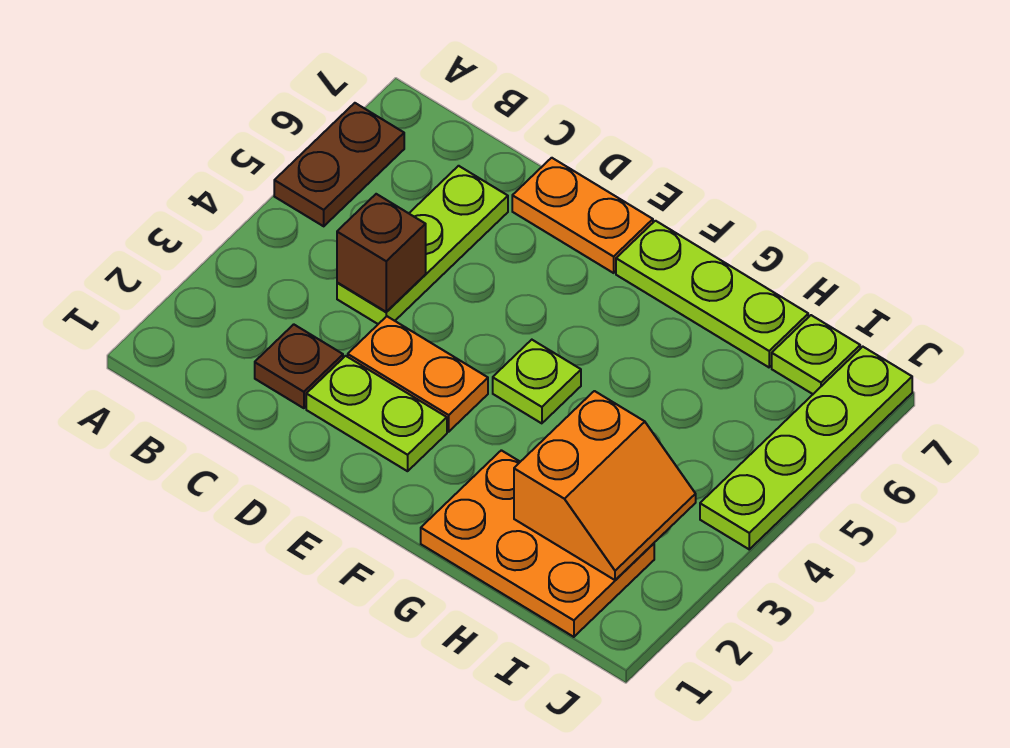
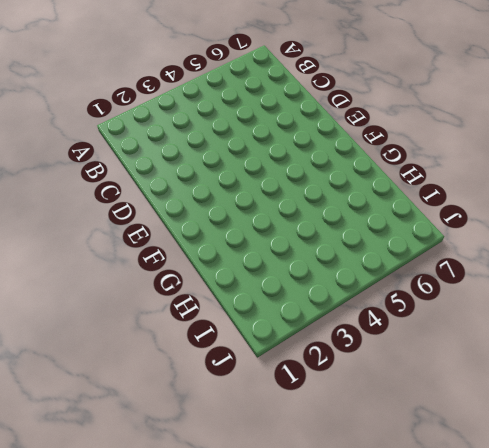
none -> brown plate A5:A6 level 1
none -> brown plate C2 level 1
none -> lime plate C4:C6 level 1

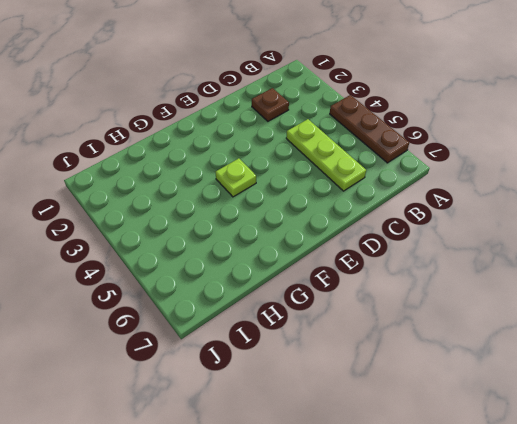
brown plate A4:A6 level 1 -> brown plate A5:A6 level 1
none -> lime plate D2:E2 level 1
none -> orange plate D3:E3 level 1
none -> orange plate D7:E7 level 1

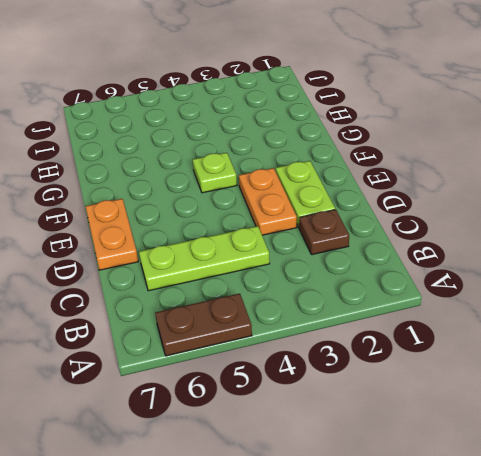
none -> lime plate F7:H7 level 1
none -> orange plate G1:I2 level 1
none -> lime plate I7 level 1

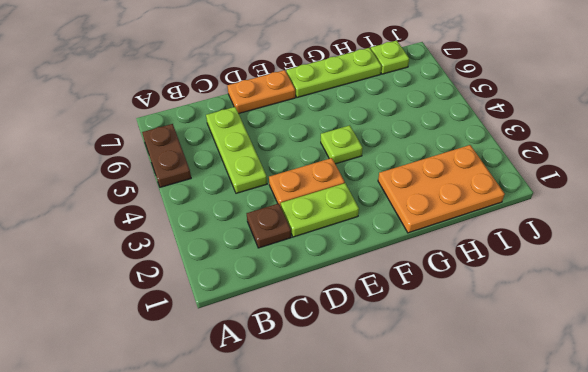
none -> lime plate J4:J7 level 1
none -> brown brick C4 level 2
none -> orange slope H2:I3 level 2 top H

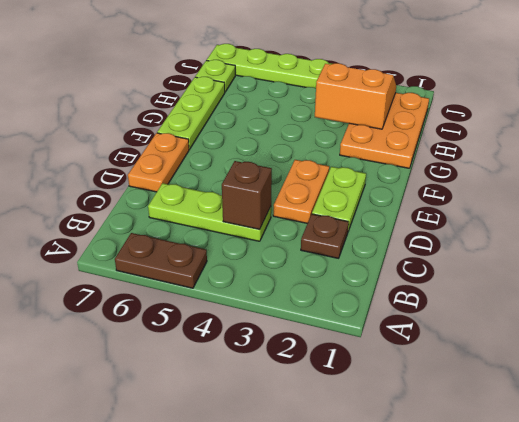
none -> lime plate F4 level 1

